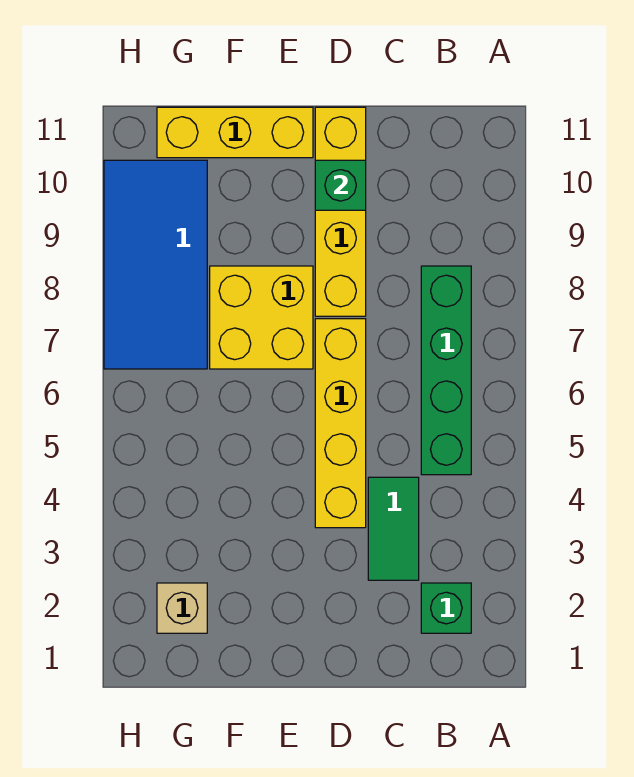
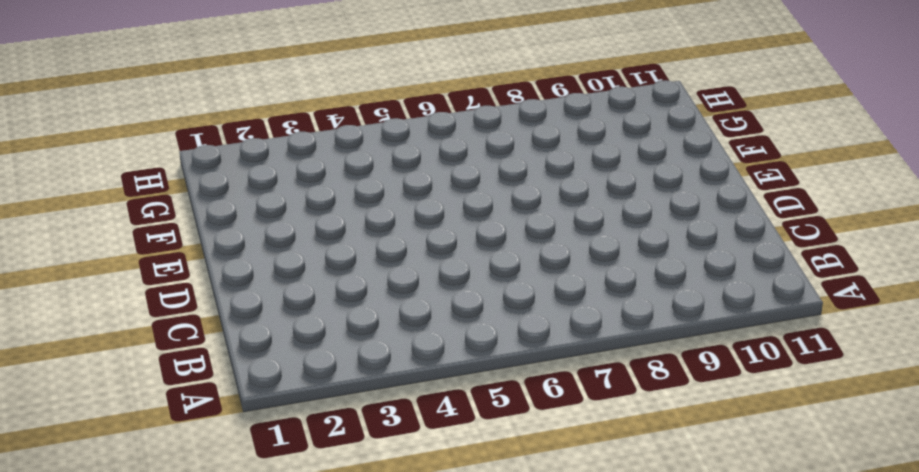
none -> green brick B2 level 1
none -> green brick B5:B8 level 1

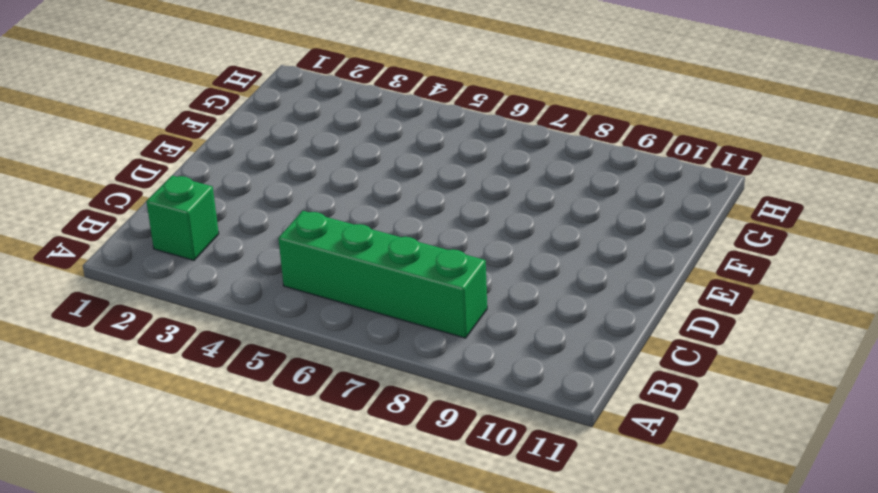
none -> green tile C3:C4 level 1
none -> yellow brick D4:D7 level 1

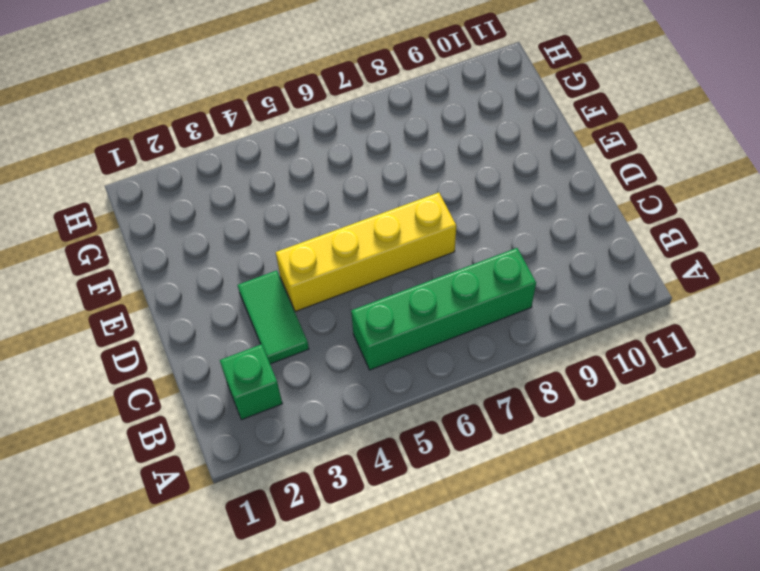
green tile C3:D3 level 1 -> green tile C3:C4 level 1
none -> yellow brick D8:D11 level 1
none -> yellow brick E7:F8 level 1

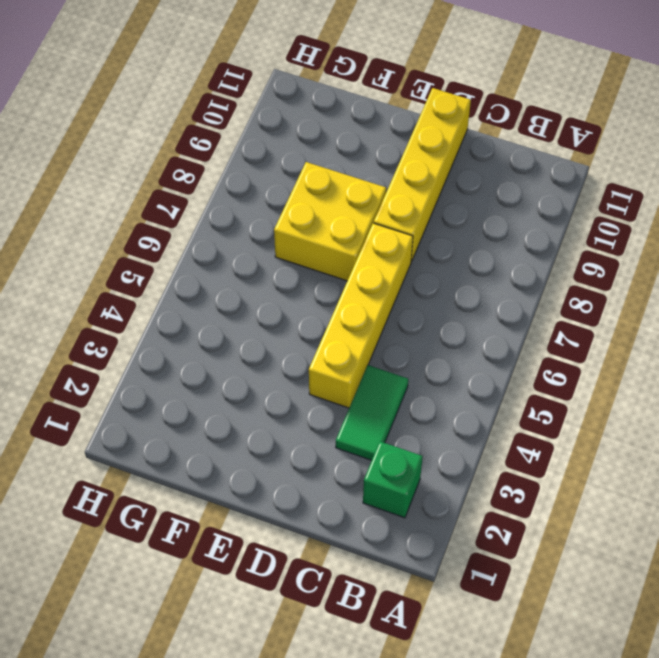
none -> green brick B5:B8 level 1
none -> yellow brick E11:G11 level 1

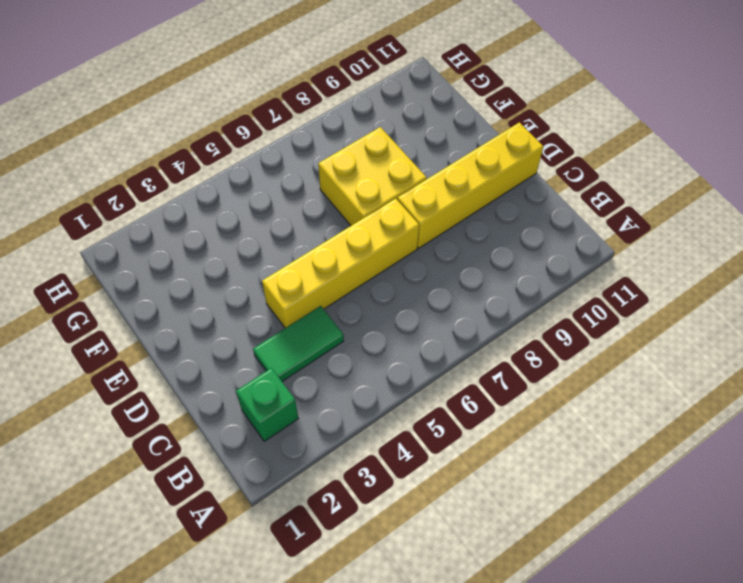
none -> green brick B5:B8 level 1
none -> yellow brick E11:G11 level 1

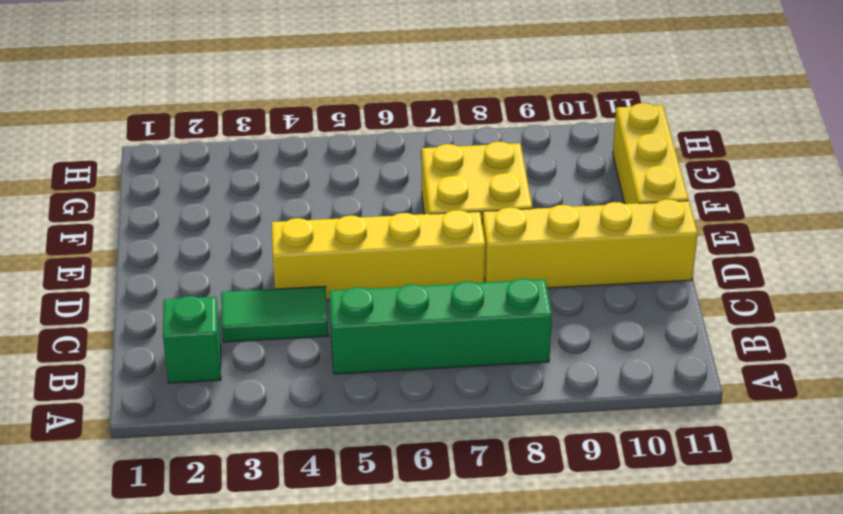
none -> tan brick G2 level 1
none -> blue tile G7:H10 level 1

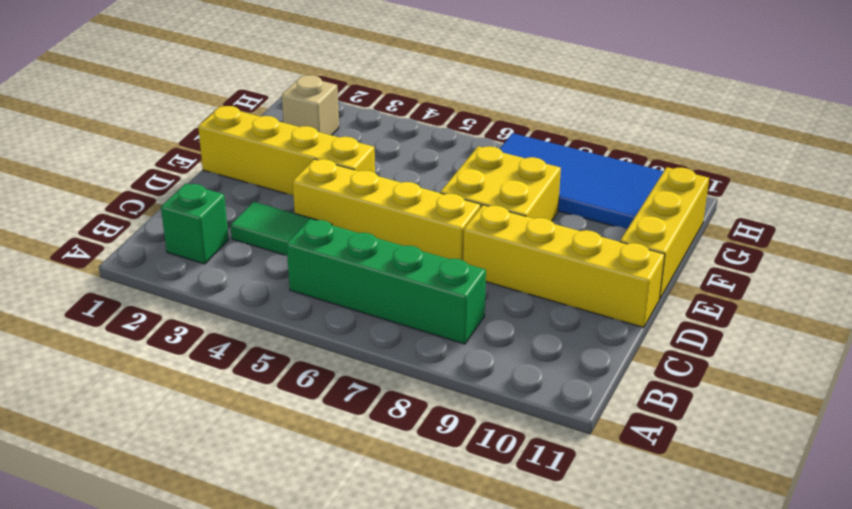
yellow brick E1:E4 level 1 -> none
none -> green brick D10 level 2

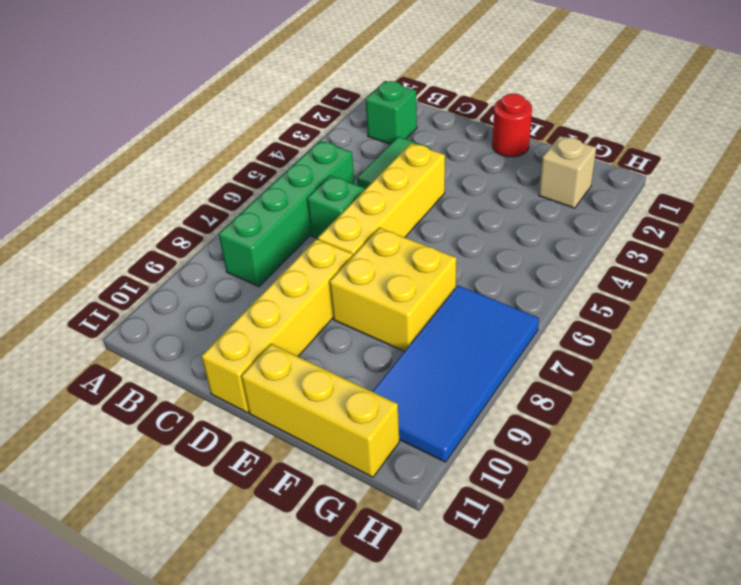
green brick C6 level 1 -> green brick D10 level 2
red round brick E1 level 1 -> none

